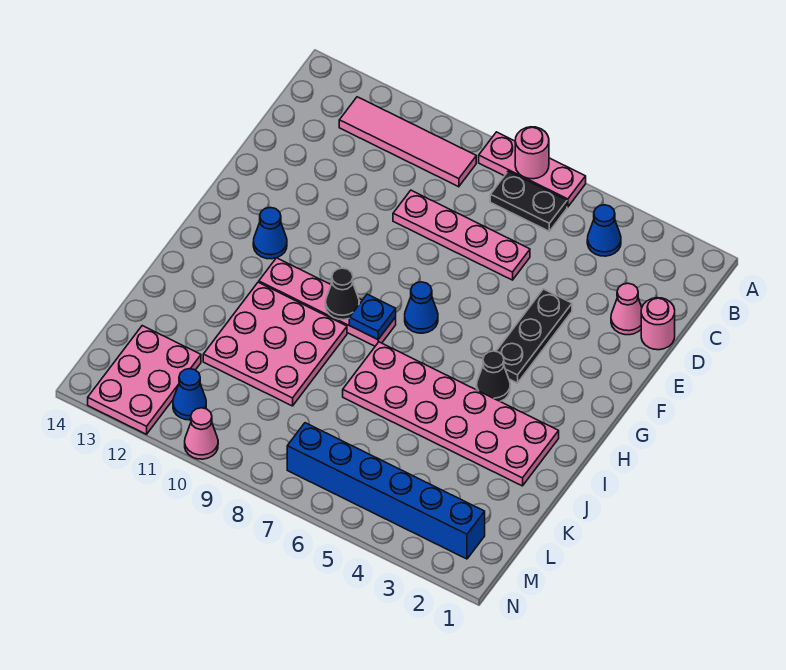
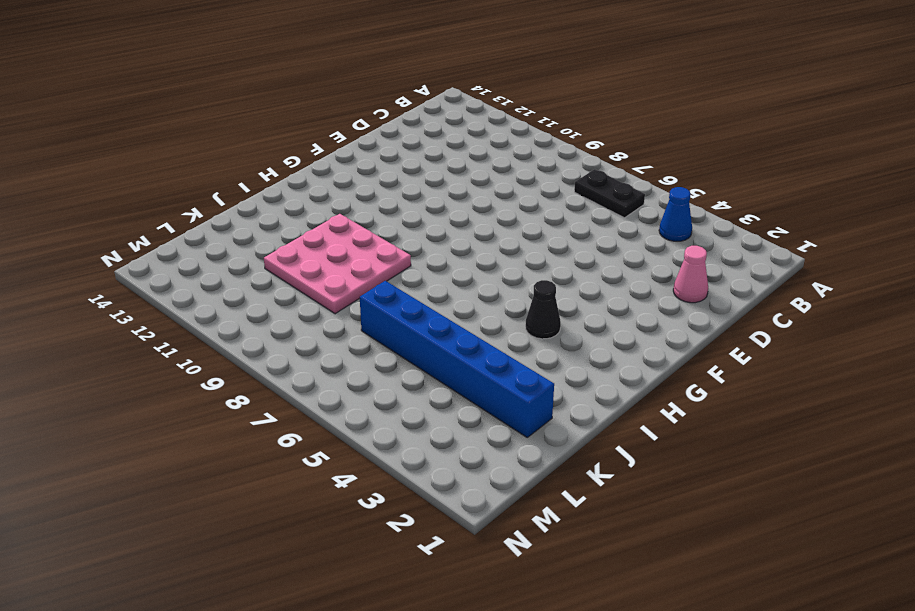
blue brick K2:K7 level 1 -> blue brick M2:M7 level 1
none -> pink plate A6:A8 level 1
none -> pink tile B9:B12 level 1
none -> pink round brick D1 level 1

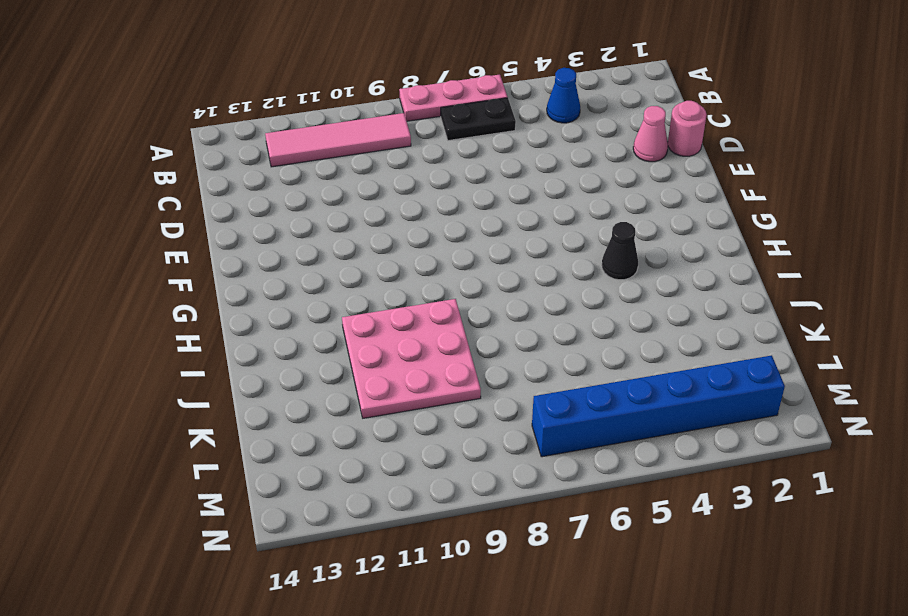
none -> pink plate D6:D9 level 1
none -> black plate E4:G4 level 1
none -> blue cone G7 level 1

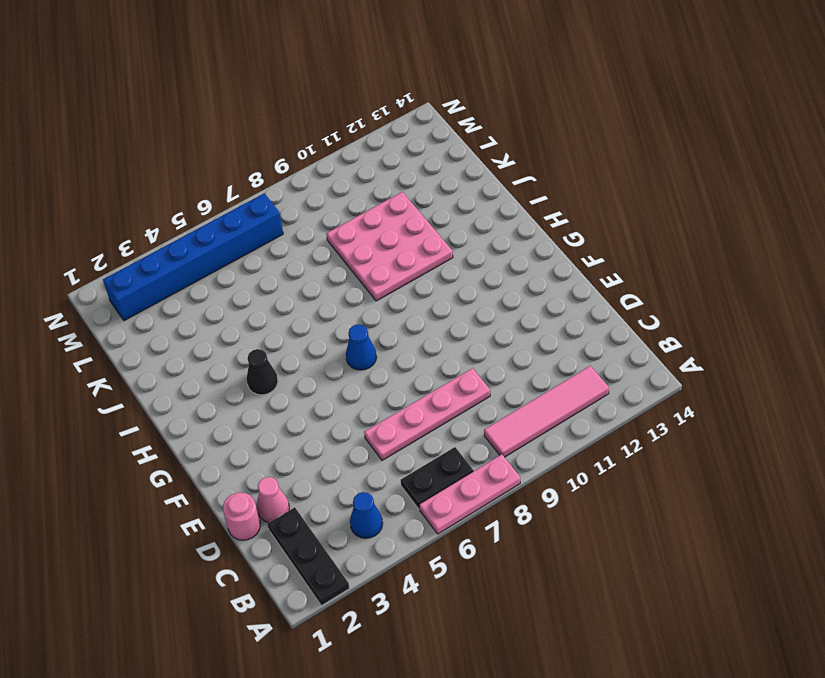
black plate A2:C2 level 1 -> black plate E4:G4 level 1
none -> blue cone G12 level 1
none -> pink plate H8:H11 level 1
none -> pink plate I2:J7 level 1

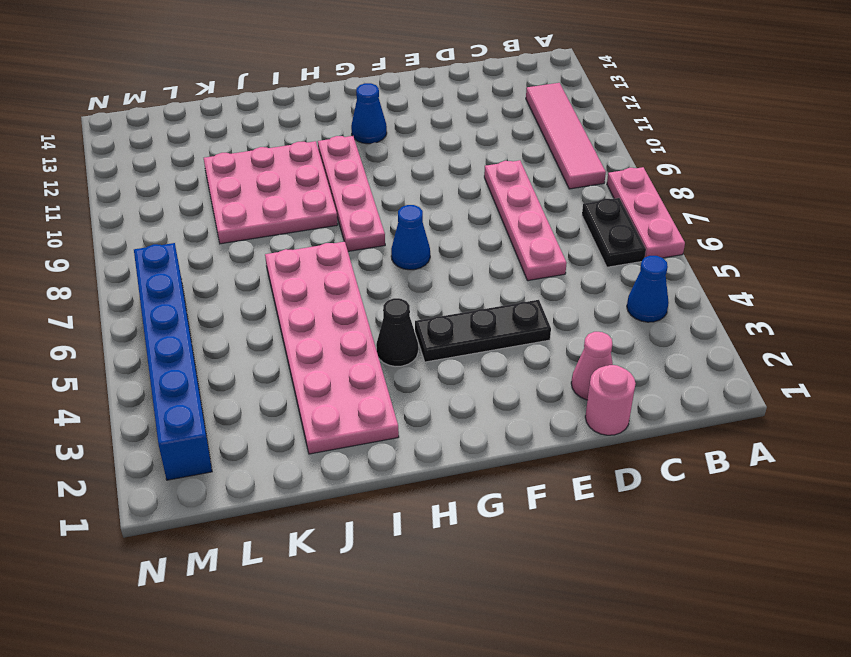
none -> pink plate L12:N13 level 1
none -> blue cone M11 level 1
none -> pink cone N10 level 1

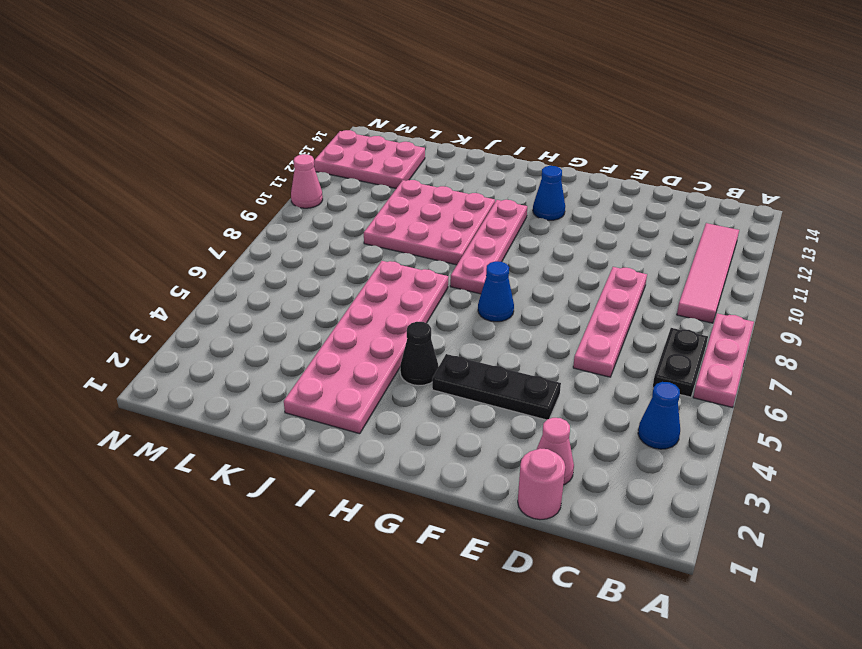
none -> blue brick M2:M7 level 1
none -> blue cone M11 level 1
none -> pink round brick A7 level 2

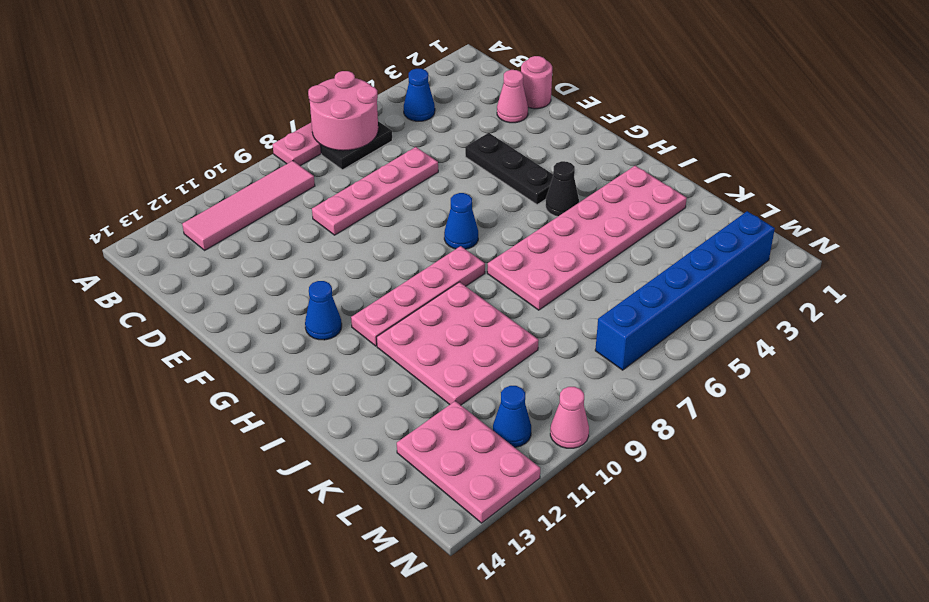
pink round brick A6:B7 level 2 -> pink round brick A7 level 2
none -> blue plate H8 level 2
none -> black cone H9 level 2

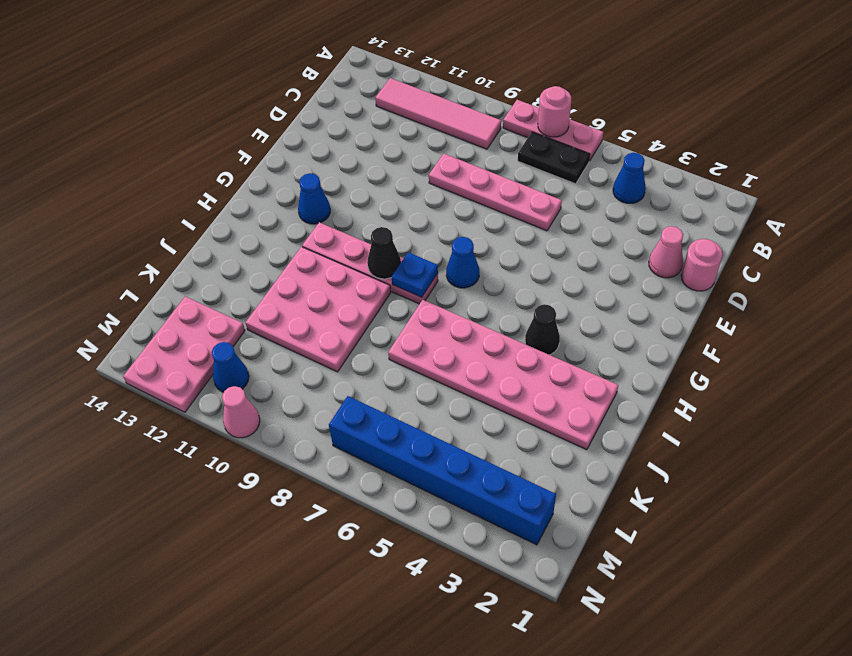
none -> black plate E4:G4 level 1

